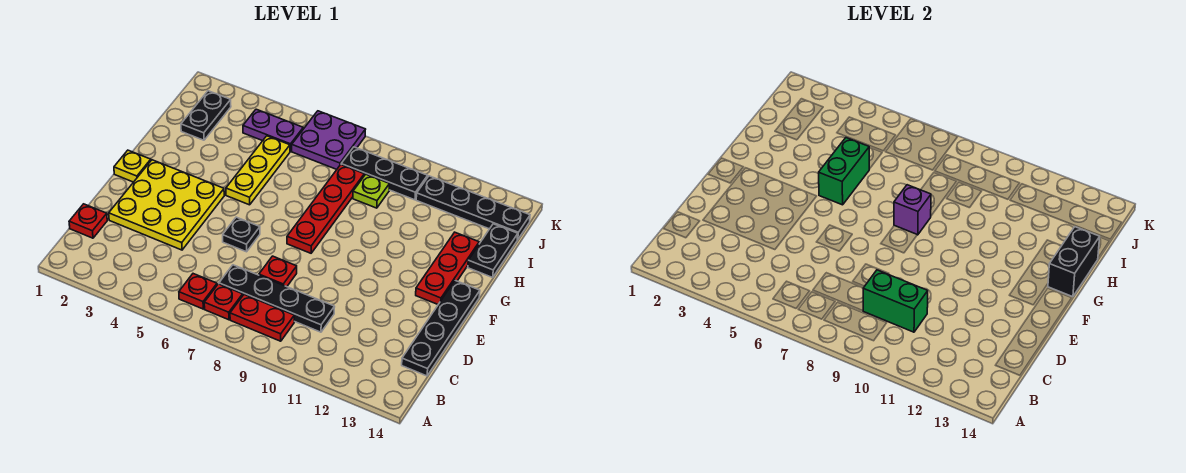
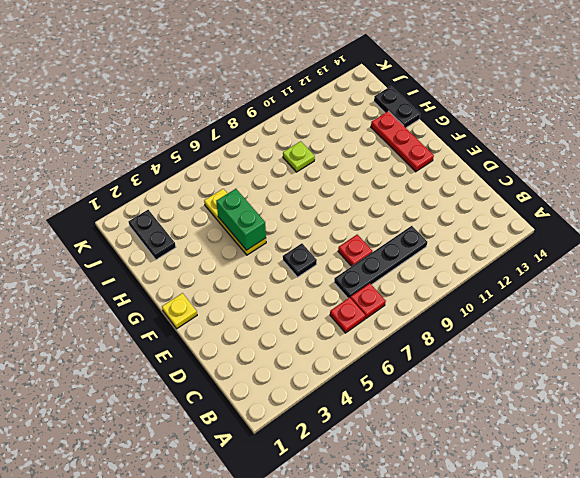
none -> red plate B8:B9 level 1
none -> red plate C1 level 1
none -> black plate C14:F14 level 1

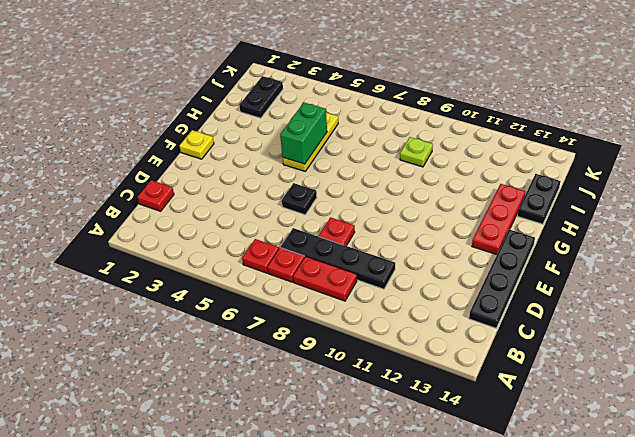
none -> yellow plate D2:F4 level 1
none -> red plate F8:I8 level 1
none -> purple plate J4:J5 level 1

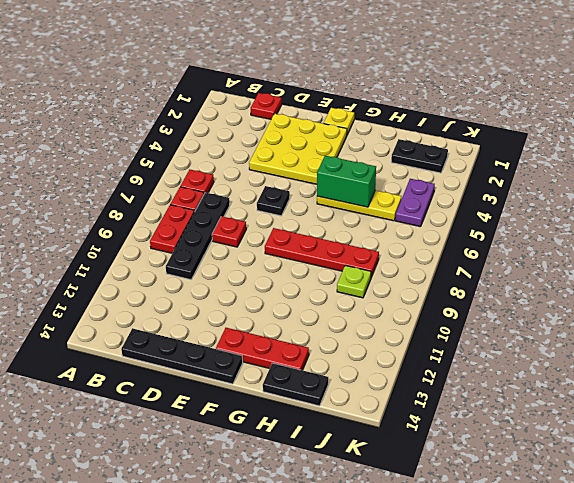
none -> purple plate J6:K7 level 1
none -> black plate J8:J10 level 1
none -> black plate J11:J14 level 1

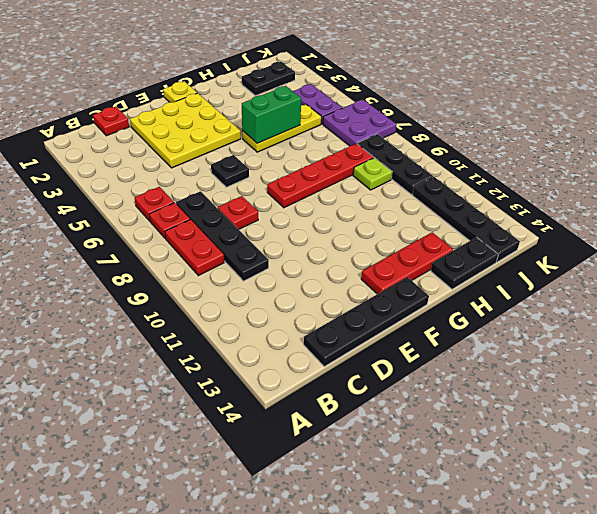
none -> green brick C9:C10 level 2
none -> purple brick G8 level 2
none -> black brick G14:H14 level 2

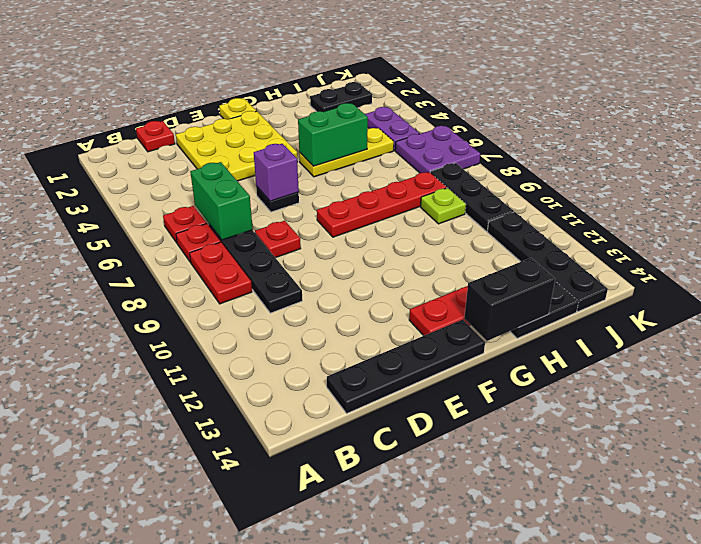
green brick C6:C7 level 2 -> green brick C9:C10 level 2
purple brick E6 level 2 -> purple brick G8 level 2

